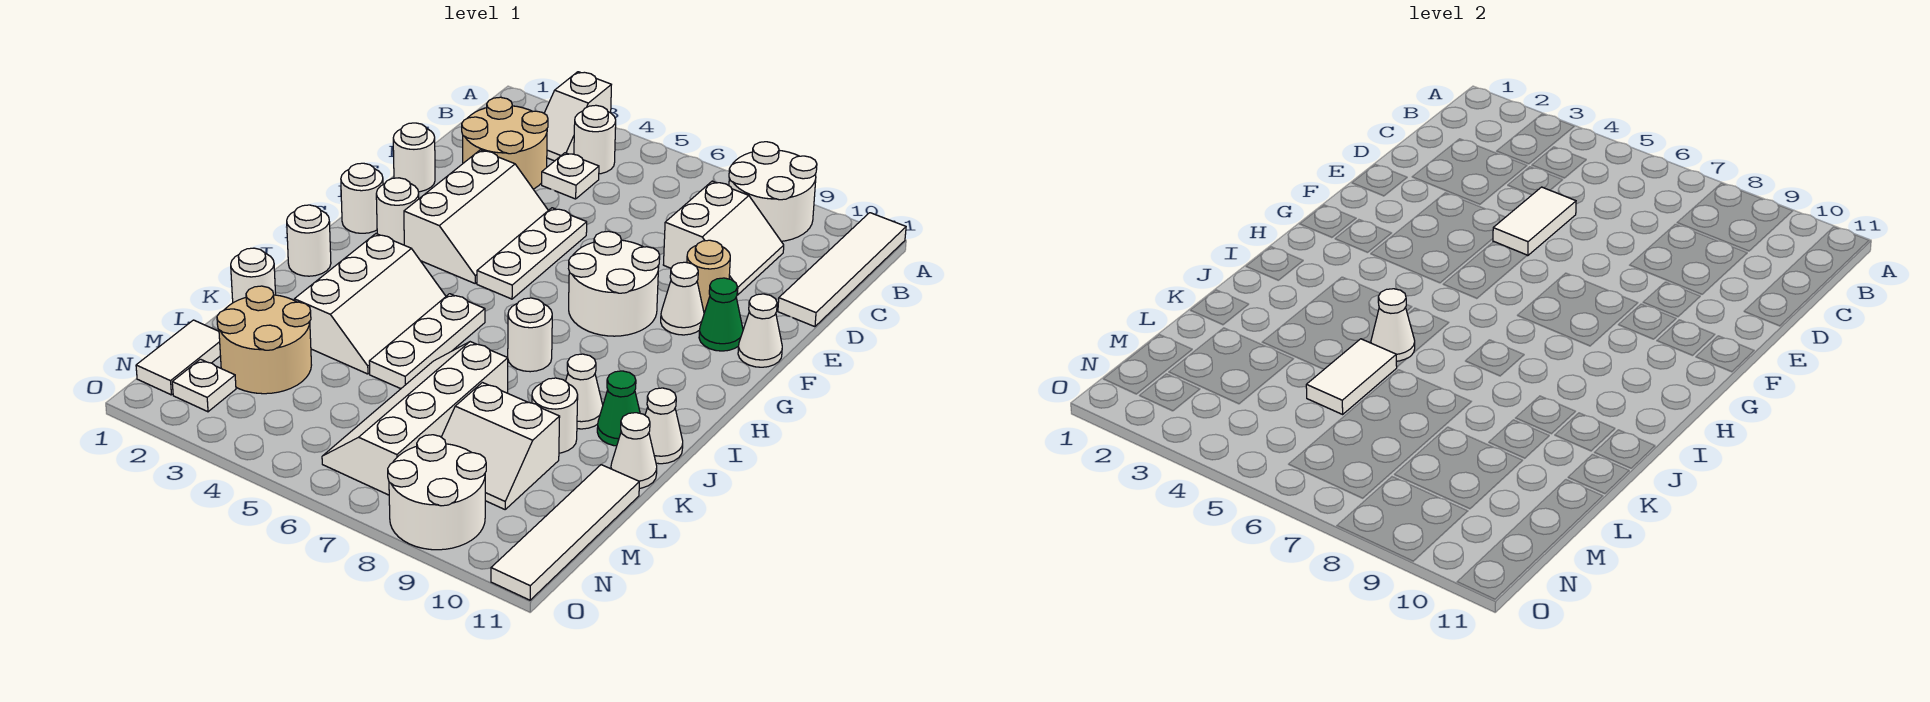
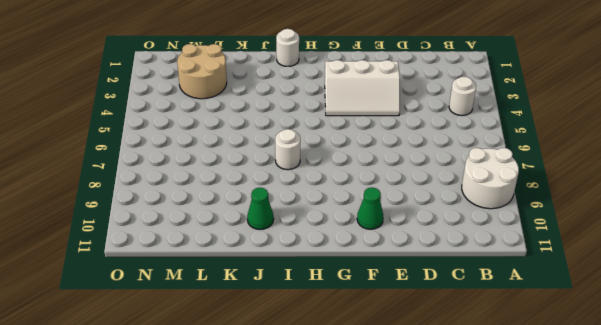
none -> white slope A3:B3 level 1 top A
none -> white tile A11:D11 level 1
none -> tan round brick C2:D3 level 1
none -> white plate C4 level 1

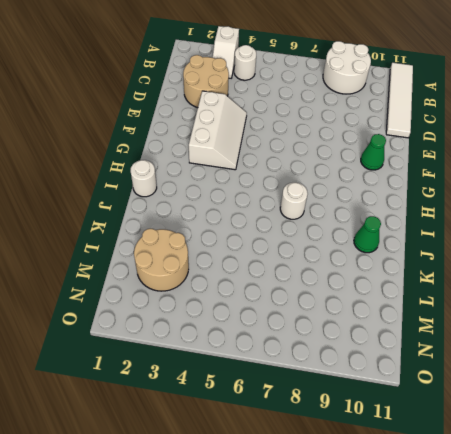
none -> white plate C4 level 1
none -> white slope C8:D9 level 1 top 8
none -> white round brick E1 level 1
none -> white plate E5:G5 level 1

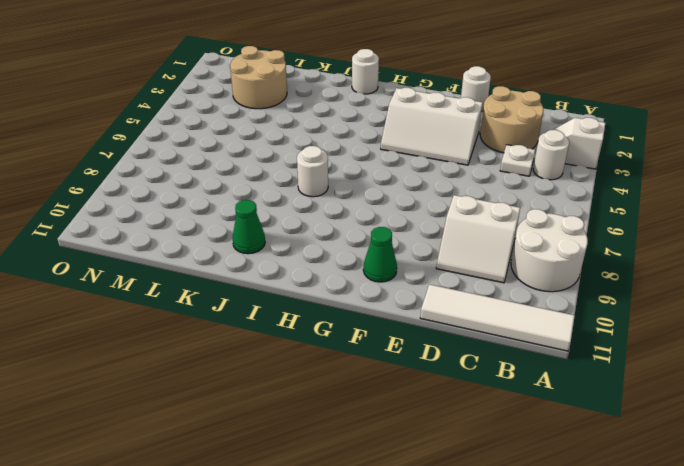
none -> white plate E5:G5 level 1
none -> tan round brick E9 level 1
none -> white round brick F7:G8 level 1
none -> white cone F9 level 1

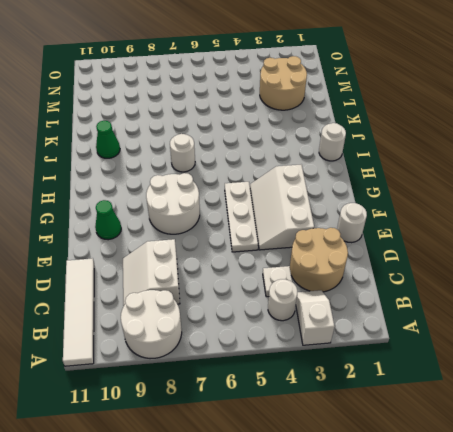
none -> tan round brick E9 level 1
none -> white cone F9 level 1
none -> white cone F11 level 1
none -> white round brick G1 level 1

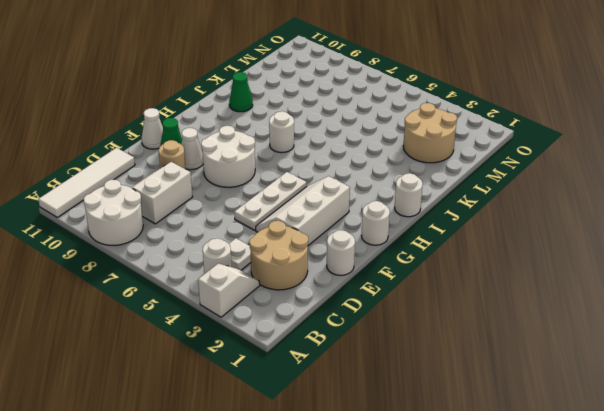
none -> white round brick G2 level 1
none -> white slope I3:K4 level 1 top 3
none -> white plate I5:K5 level 1
none -> white cone J9 level 1

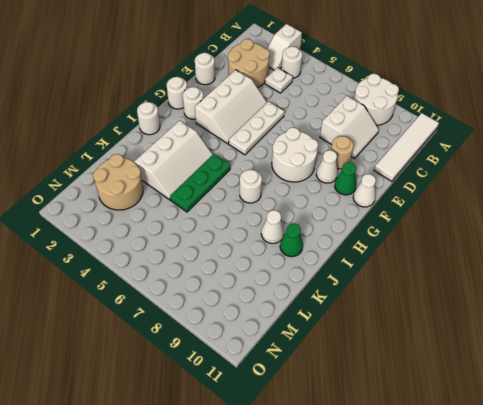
green plate I5:K5 level 1 -> white plate I5:K5 level 1
none -> white cone J11 level 1
none -> white round brick K1 level 1
none -> white slope K6:N7 level 1 top 7
none -> white round brick K9 level 1

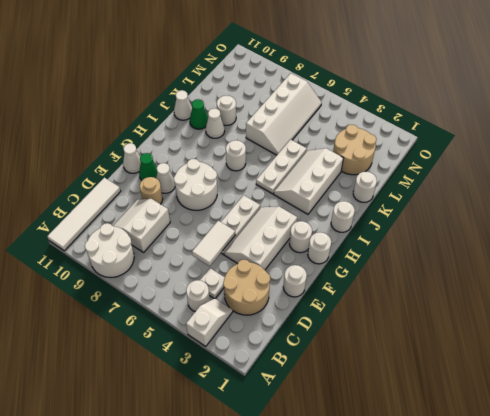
none -> white cone K11 level 1
none -> white slope L8:M9 level 1 top L
none -> white tile L11:O11 level 1
none -> white tile M1:N1 level 1

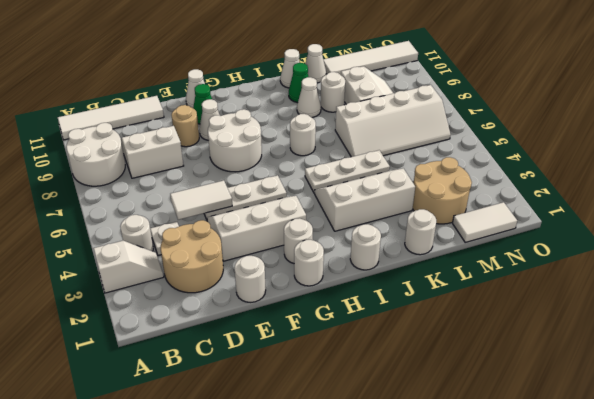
none -> white plate N2 level 1
none -> white round brick N8:O9 level 1
none -> white cone J5 level 2
none -> white tile K5:L5 level 2

